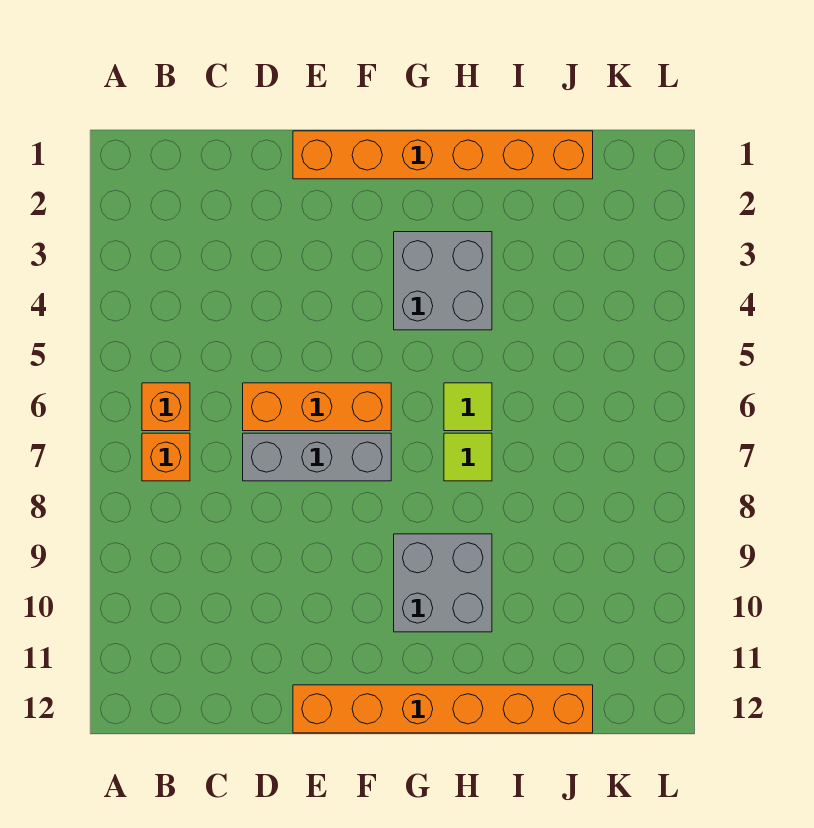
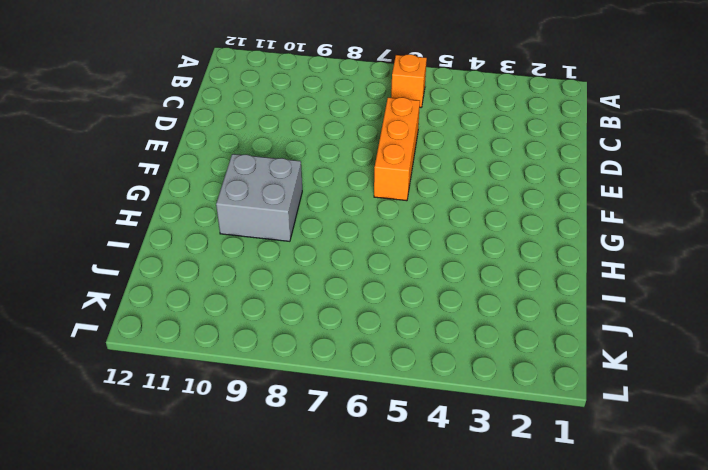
none -> orange brick B7 level 1
none -> grey brick D7:F7 level 1

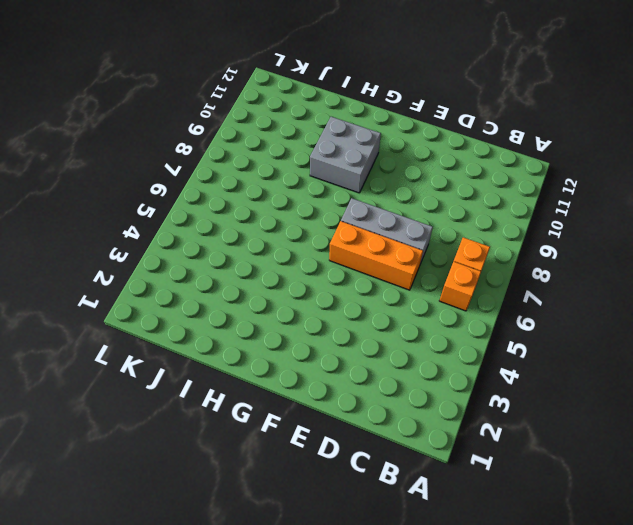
none -> orange brick E1:J1 level 1
none -> orange brick E12:J12 level 1

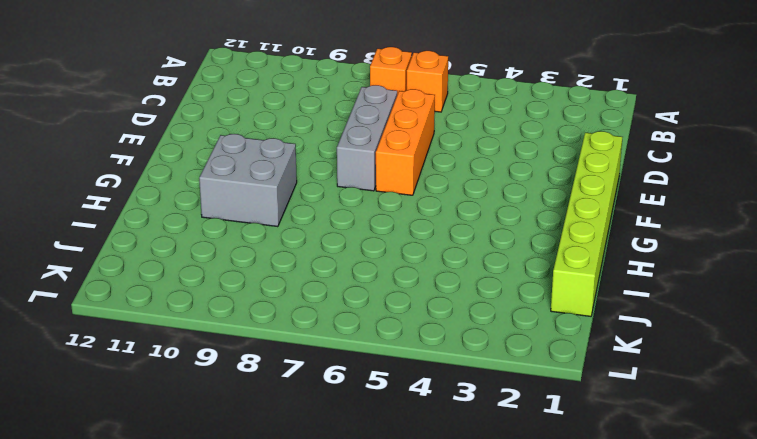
lime brick E1:J1 level 1 -> orange brick E1:J1 level 1
none -> orange brick E12:J12 level 1
none -> grey brick G3:H4 level 1

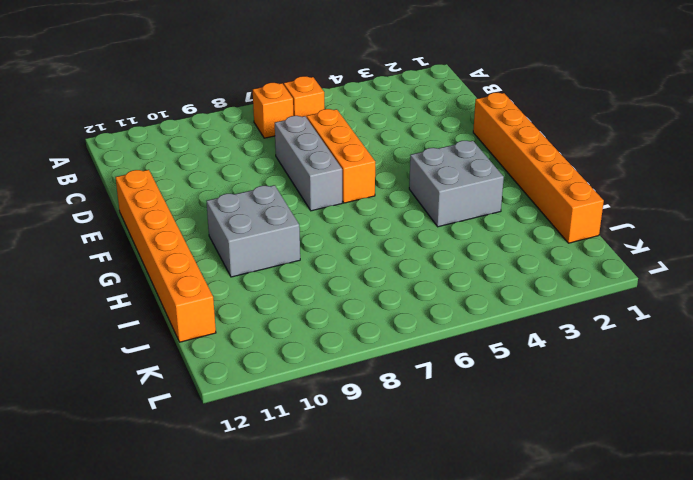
none -> lime tile H6 level 1
none -> lime tile H7 level 1

